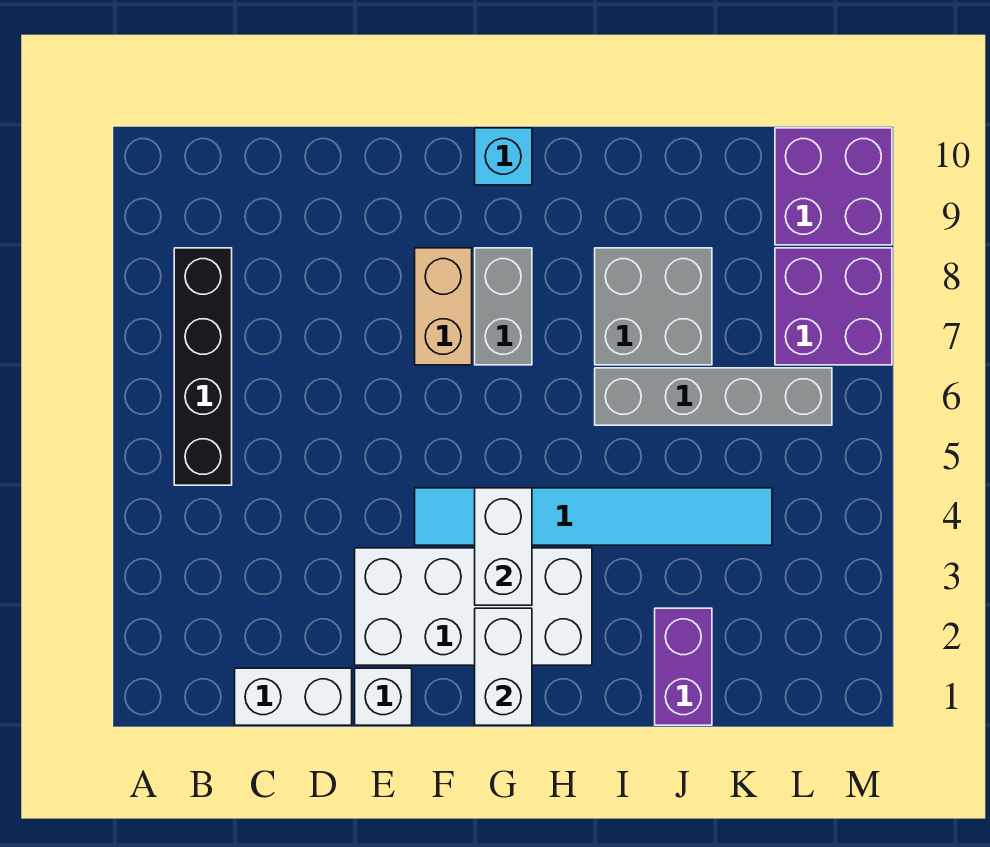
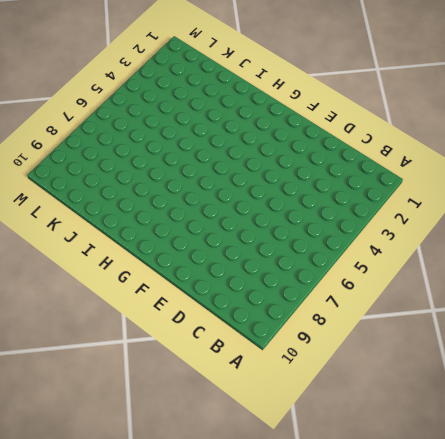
none -> black brick B5:B8 level 1
none -> white brick C1:D1 level 1
none -> white brick E1 level 1

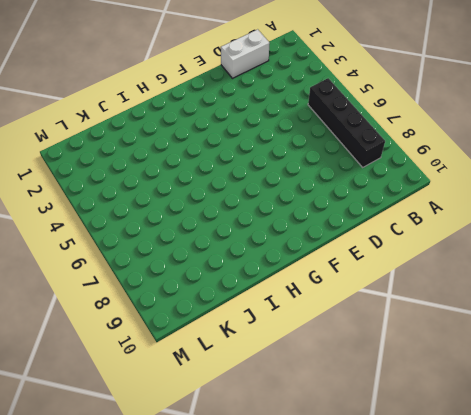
none -> white brick E1 level 1
none -> white brick E2:H3 level 1
none -> cyan tile F4:K4 level 1

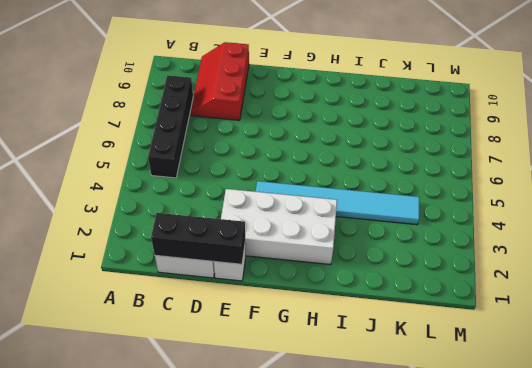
black brick C1:E1 level 2 -> none
red slope C8:D10 level 1 top D -> none
none -> tan brick F7:F8 level 1
none -> grey brick G7:G8 level 1
none -> cyan brick G10 level 1

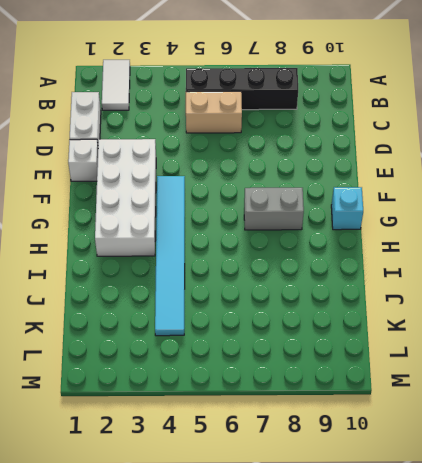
white tile A2:B2 level 1 -> none
tan brick C5:C6 level 1 -> tan brick F7:F8 level 1
none -> grey brick I6:L6 level 1
none -> grey brick I7:J8 level 1
none -> purple brick J1:J2 level 1

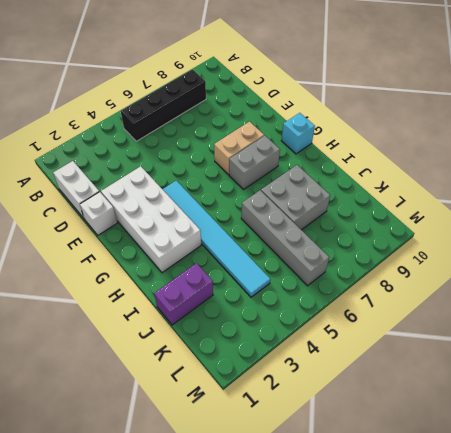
none -> purple brick L7:M8 level 1
none -> purple brick L9:M10 level 1
none -> white brick G1:G2 level 2

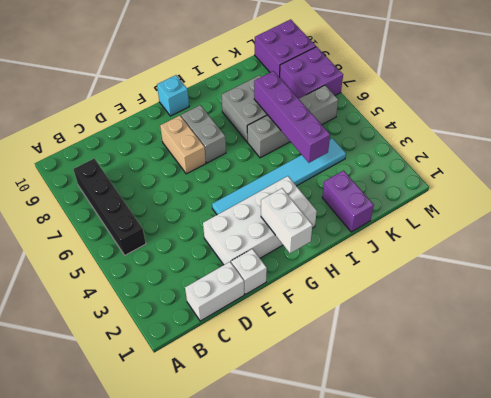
purple brick J4:J7 level 2 -> none
none -> white brick G3:G4 level 2

